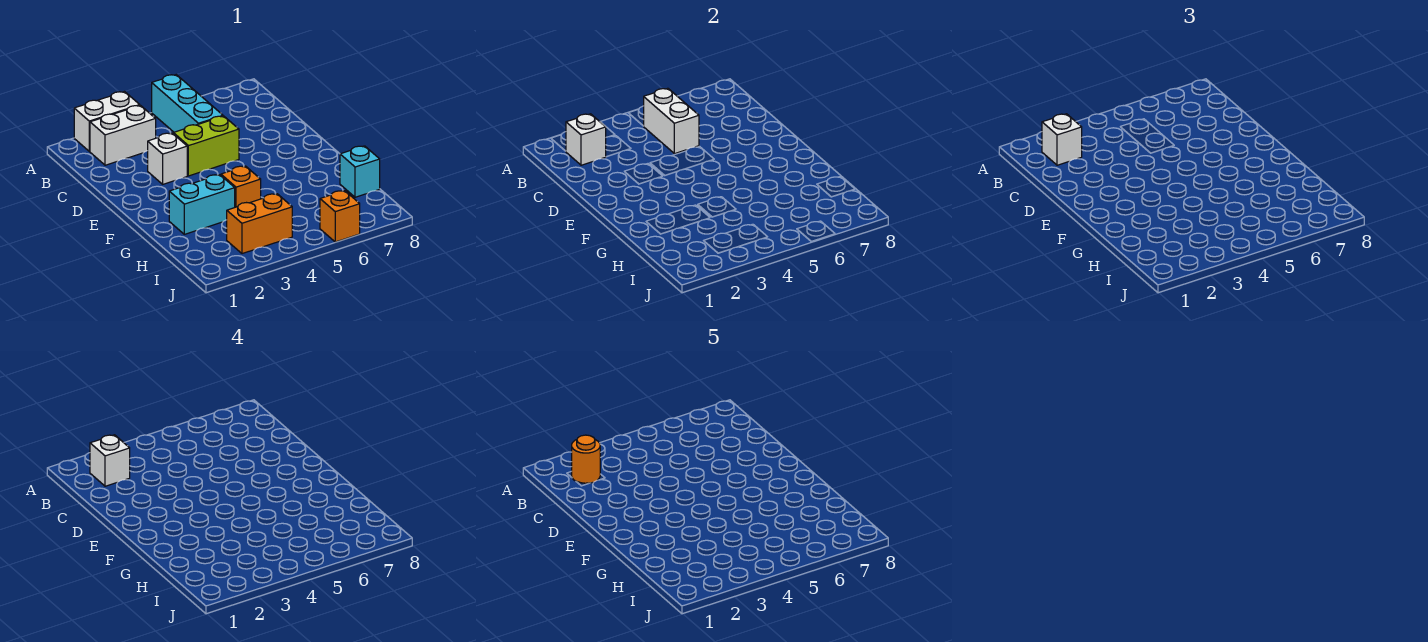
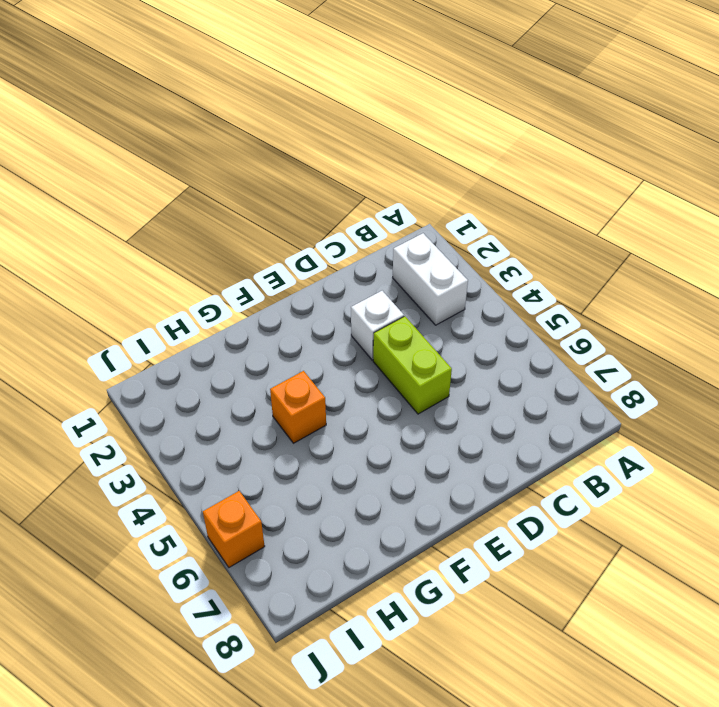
none -> white brick A2:A3 level 1
none -> cyan brick A5:C5 level 1
none -> cyan brick G2:G3 level 1

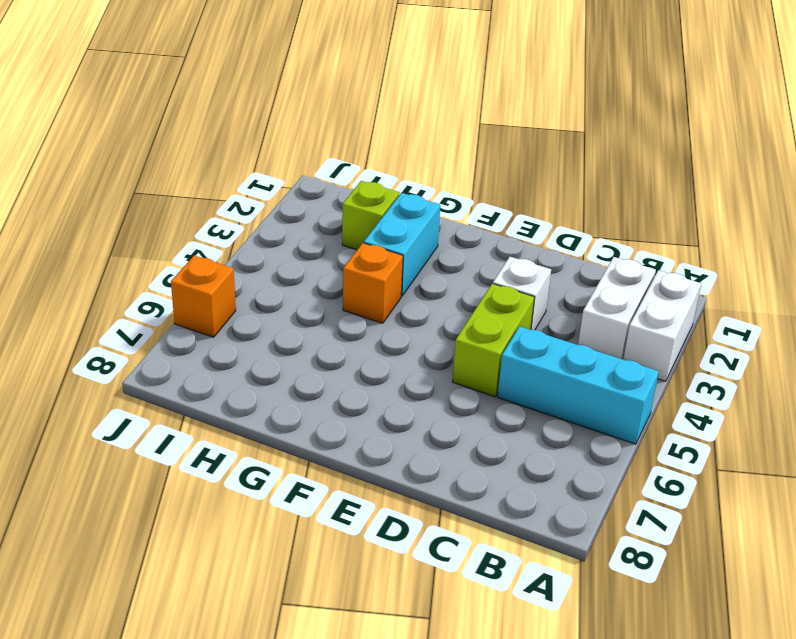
lime brick H2 level 1 -> none
none -> cyan brick H8 level 1
none -> orange brick I3:I4 level 1
none -> white brick B2 level 2

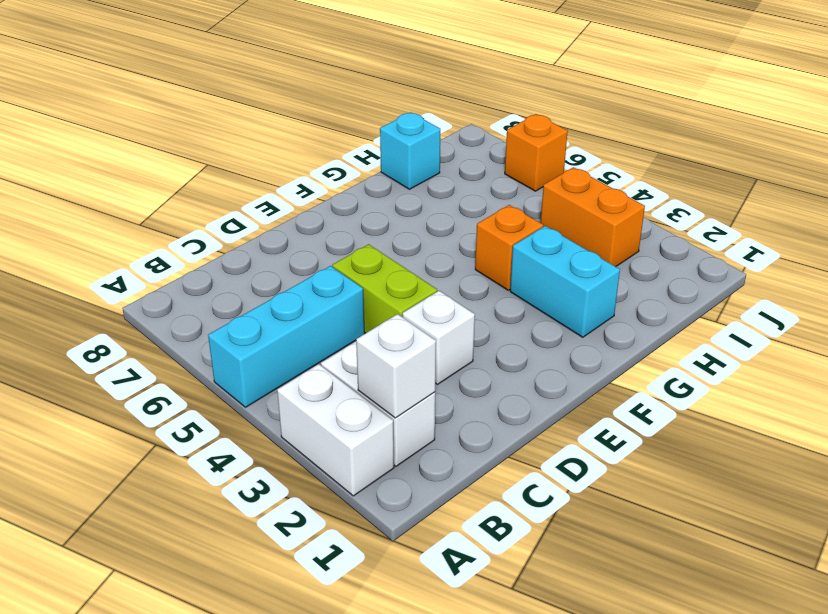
none -> white brick B5:C5 level 2
none -> white brick B2 level 3
none -> white brick B2 level 4

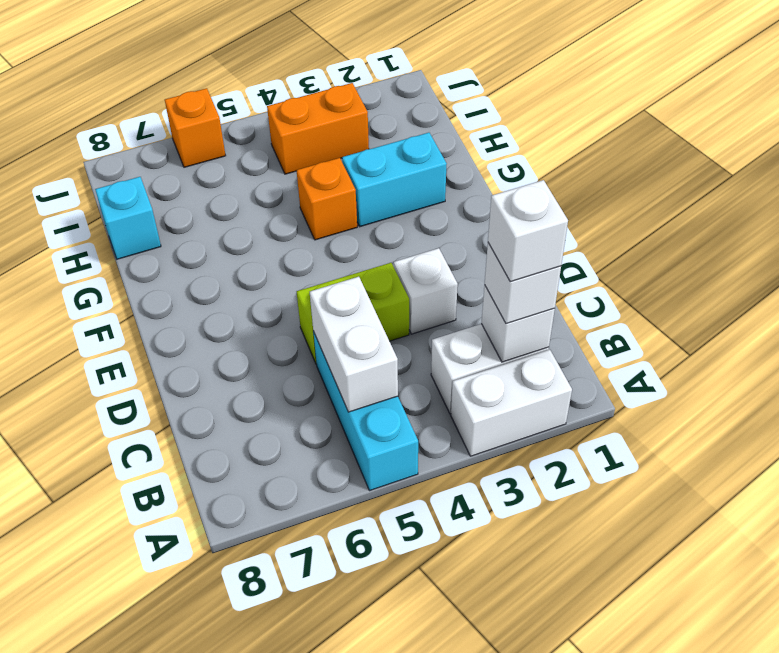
none -> orange round brick B2 level 5

